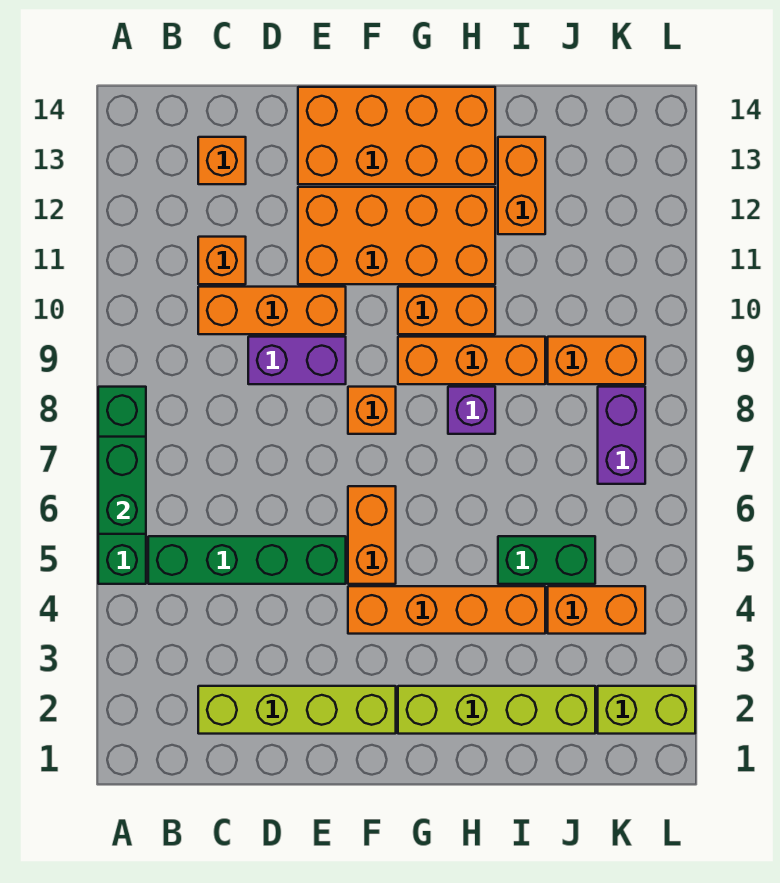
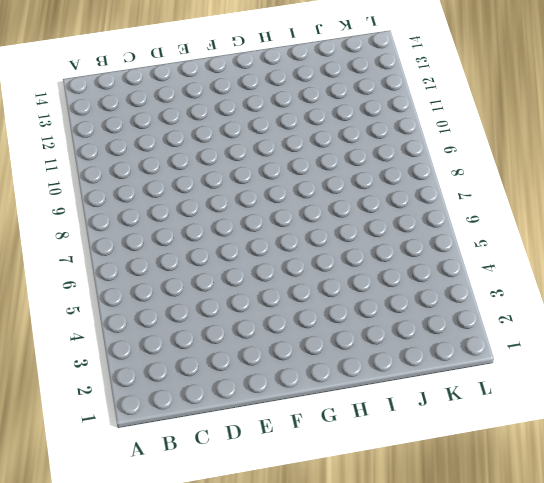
none -> green brick A5:A8 level 1
none -> green brick B5:E5 level 1
none -> lime brick C2:F2 level 1

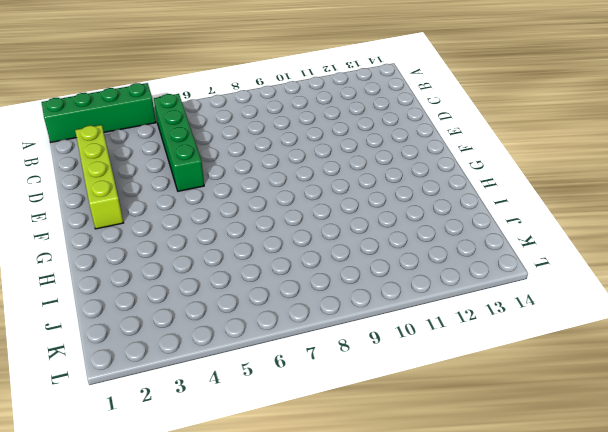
green brick A1:A4 level 1 -> green brick A5:A8 level 1
none -> orange brick C10:E10 level 1
none -> orange brick C11 level 1
none -> orange brick C13 level 1

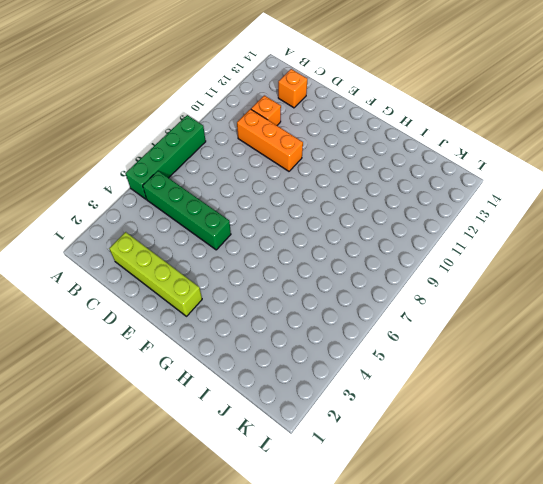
none -> purple brick D9:E9 level 1
none -> orange brick E11:H12 level 1
none -> orange brick E13:H14 level 1

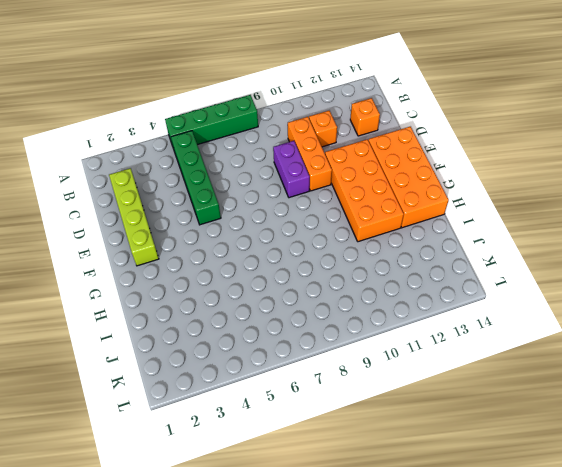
none -> orange brick F4:I4 level 1
none -> orange brick F5:F6 level 1
none -> orange brick F8 level 1

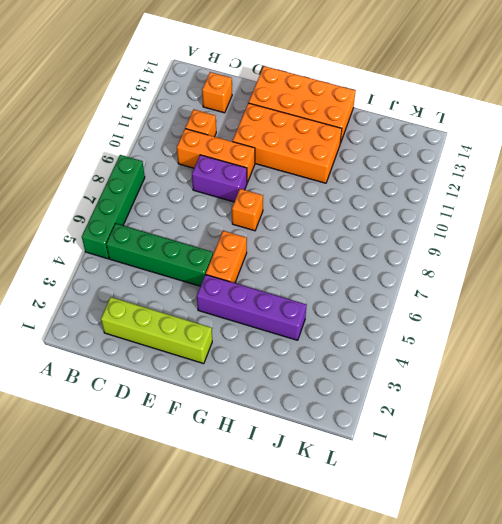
purple brick F4:I4 level 1 -> orange brick F4:I4 level 1
none -> lime brick G2:J2 level 1
none -> orange brick G9:I9 level 1
none -> orange brick G10:H10 level 1

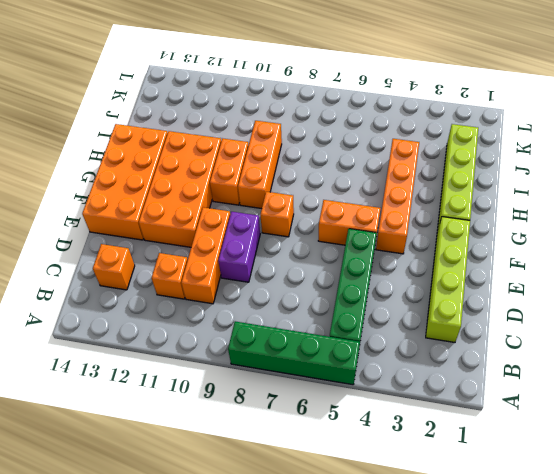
none -> purple brick H8 level 1
none -> green brick I5:J5 level 1
none -> orange brick I12:I13 level 1

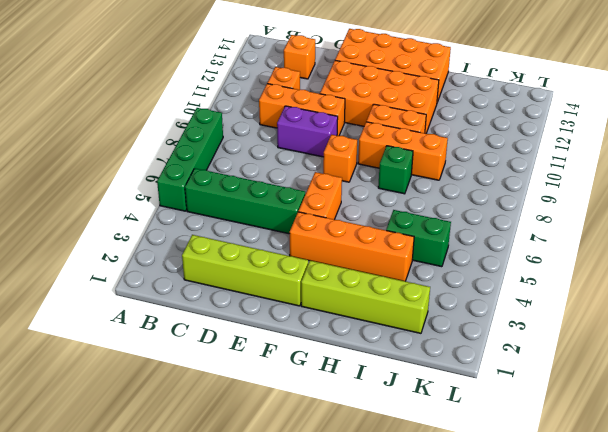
green brick H8 level 1 -> purple brick H8 level 1
none -> orange brick I12:I13 level 1
none -> orange brick J4:K4 level 1
none -> orange brick J9:K9 level 1

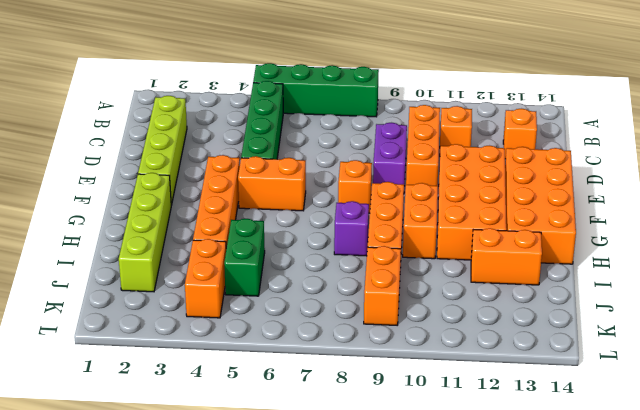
none -> lime brick K2:L2 level 1
none -> purple brick K7:K8 level 1
none -> green brick A6:A7 level 2

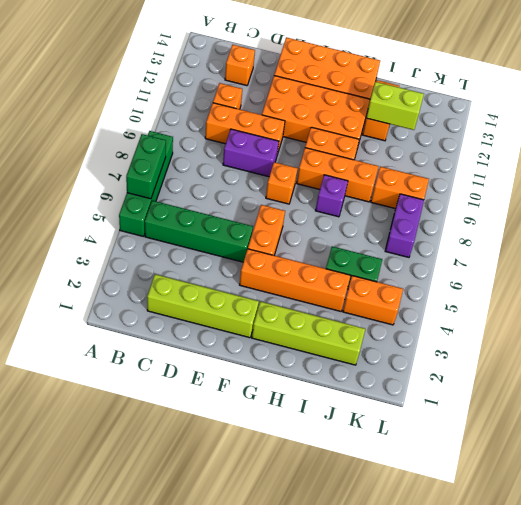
lime brick I12:J12 level 2 -> lime brick K2:L2 level 1

